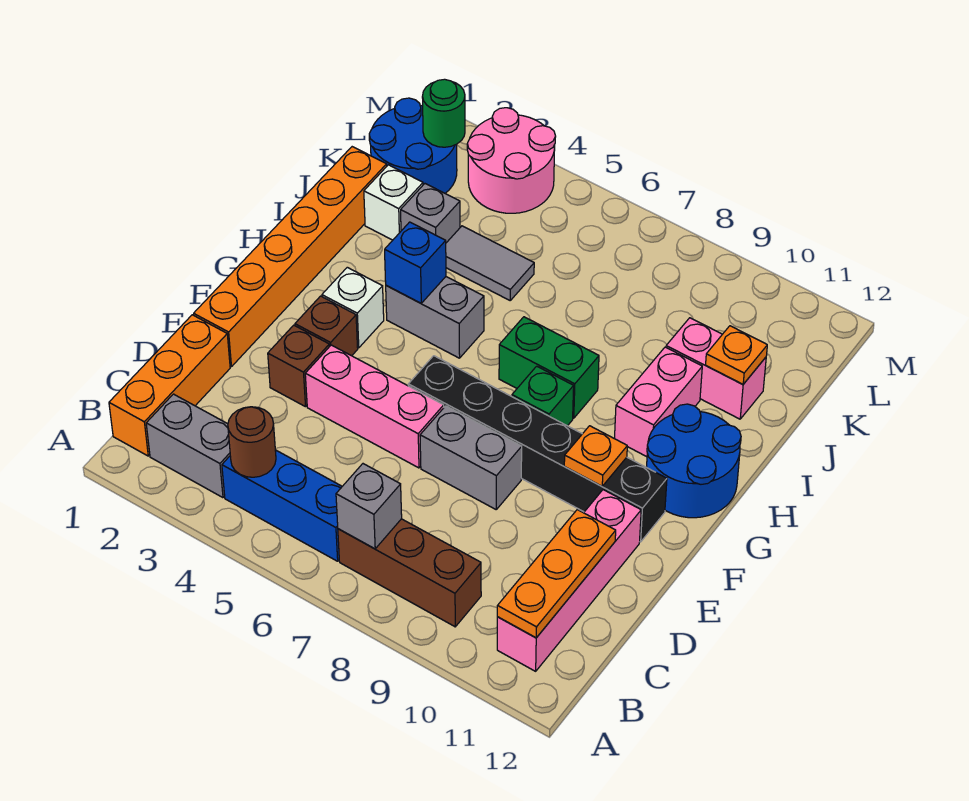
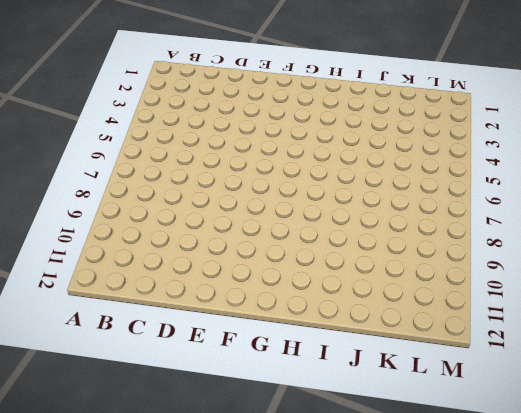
none -> orange brick B1:D1 level 1
none -> grey brick B2:B3 level 1
none -> blue brick B4:B6 level 1
none -> brown brick B7:B9 level 1

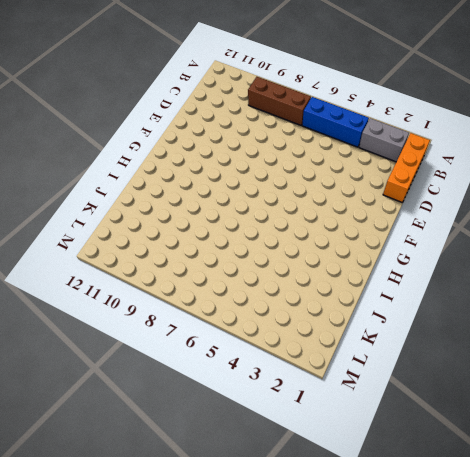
none -> pink brick B11:E11 level 1
none -> orange brick E1:J1 level 1
none -> brown brick E3 level 1
none -> pink brick E4:E6 level 1

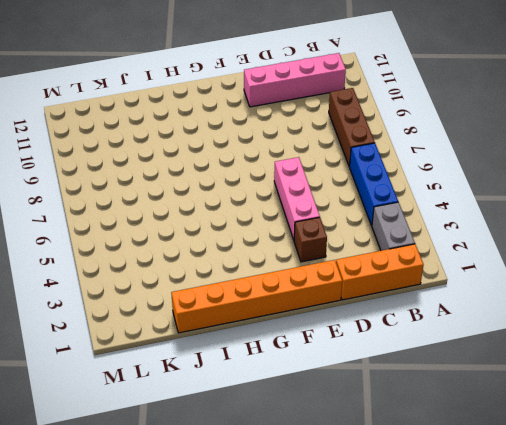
none -> grey brick E7:E8 level 1
none -> brown brick F3 level 1
none -> black brick F6:F11 level 1
none -> white brick G3 level 1

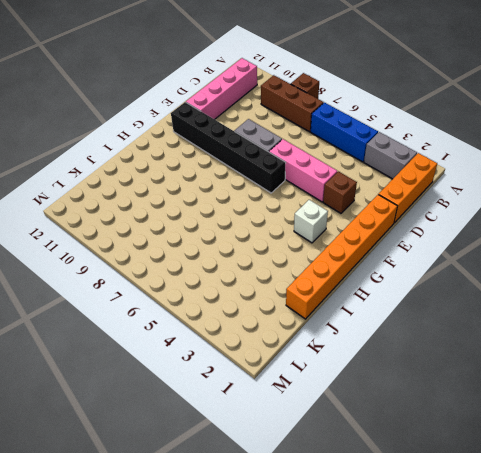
brown brick A8 level 1 -> brown brick F3 level 1
none -> green brick G8 level 1
none -> blue round brick G11:H12 level 1
none -> grey brick H4:H5 level 1
none -> green brick H7:H8 level 1

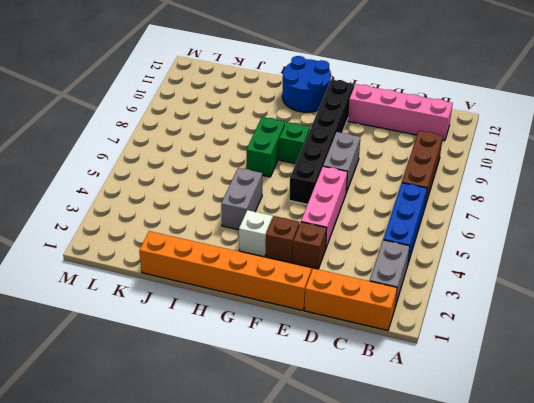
none -> pink brick H10:I10 level 1
none -> white brick J2 level 1
none -> grey brick J3 level 1
none -> grey tile J4:J5 level 1

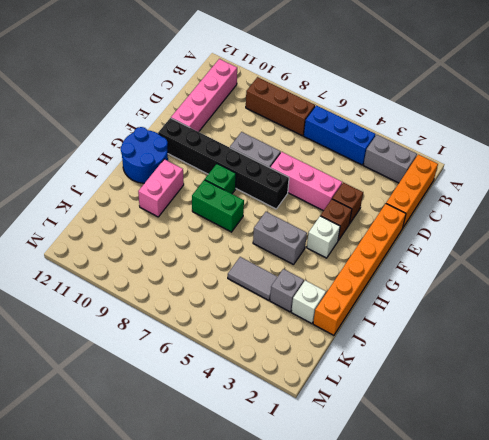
none -> pink brick J10:J11 level 1
none -> blue round brick K1:L2 level 1
none -> pink round brick L3:M4 level 1
none -> brown round brick B4 level 2

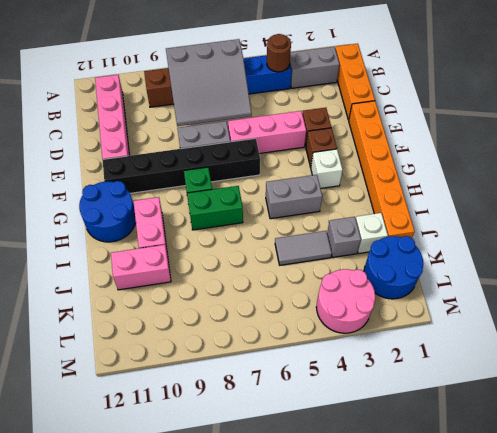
grey slope B6:D8 level 2 top B -> grey brick B7 level 2
none -> orange plate B11:D11 level 2
none -> orange plate F10 level 2
none -> blue brick H4 level 2
none -> orange plate J11 level 2

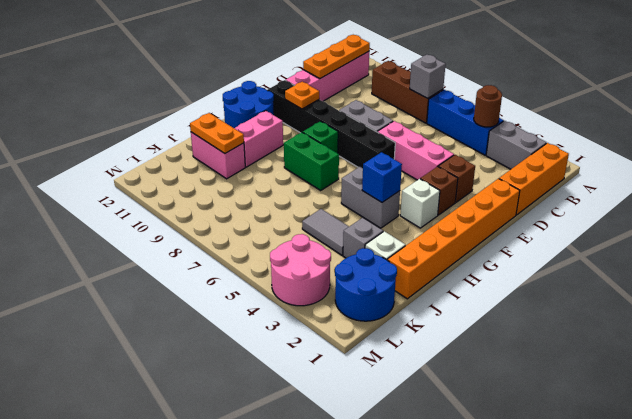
orange plate J10:J11 level 2 -> orange plate J11 level 2
none -> green round brick L2 level 2

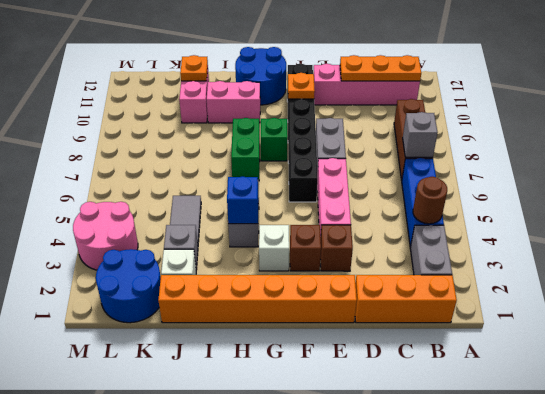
none -> green round brick L2 level 2

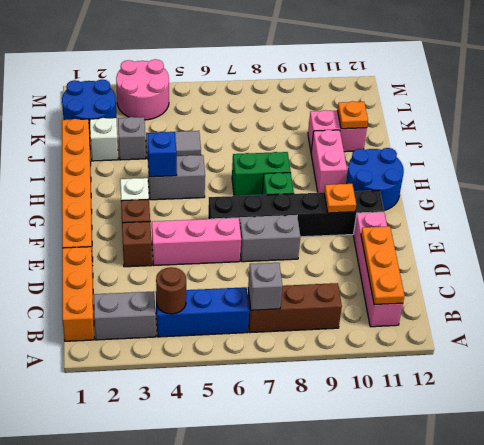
none -> green round brick L2 level 2

